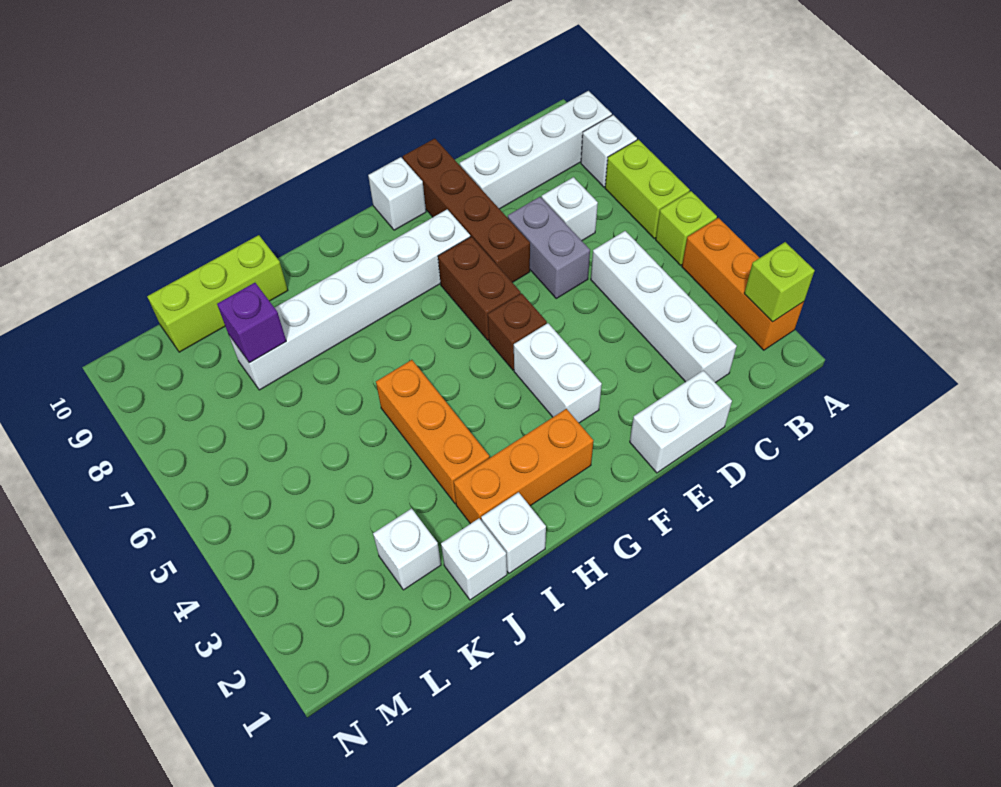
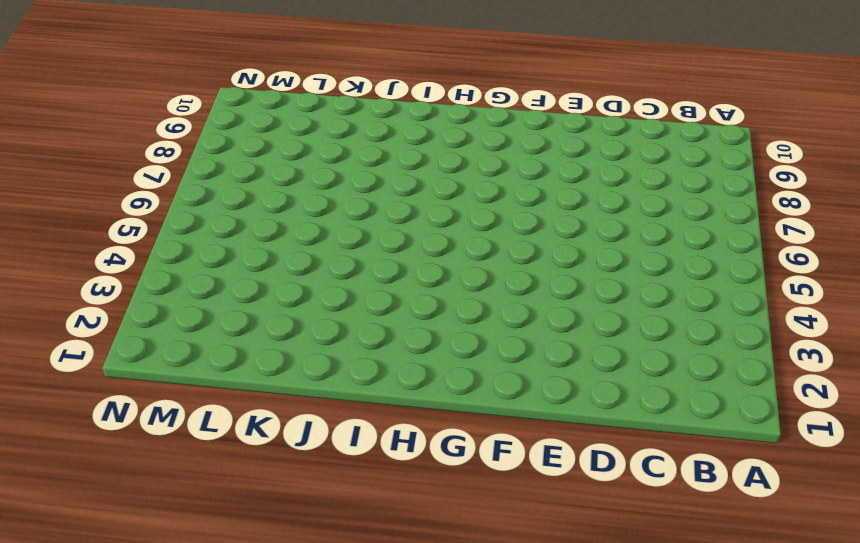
none -> orange brick A2:A4 level 1
none -> lime brick A5 level 1
none -> lime brick A6:A7 level 1

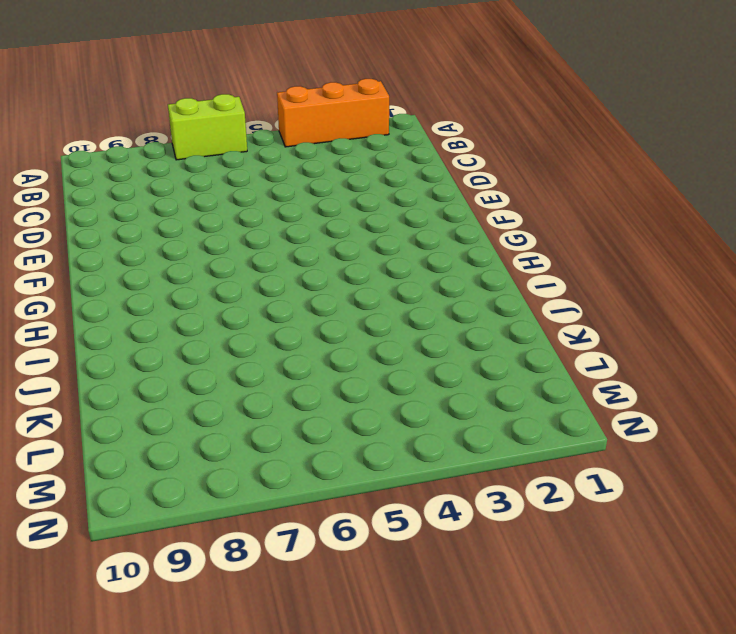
none -> lime brick A5 level 1
none -> white brick A8 level 1
none -> white brick A9:D9 level 1

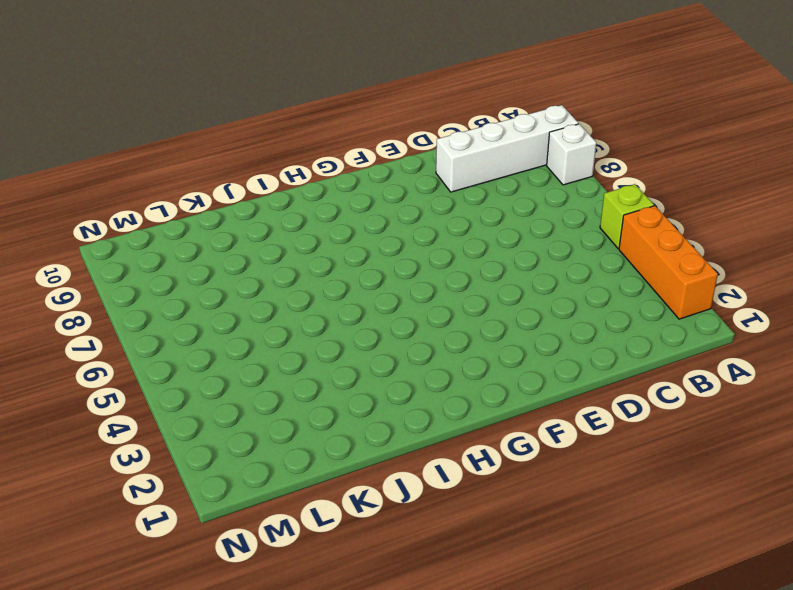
none -> lime brick A6:A7 level 1
none -> white brick C2:C5 level 1
none -> white brick C7 level 1

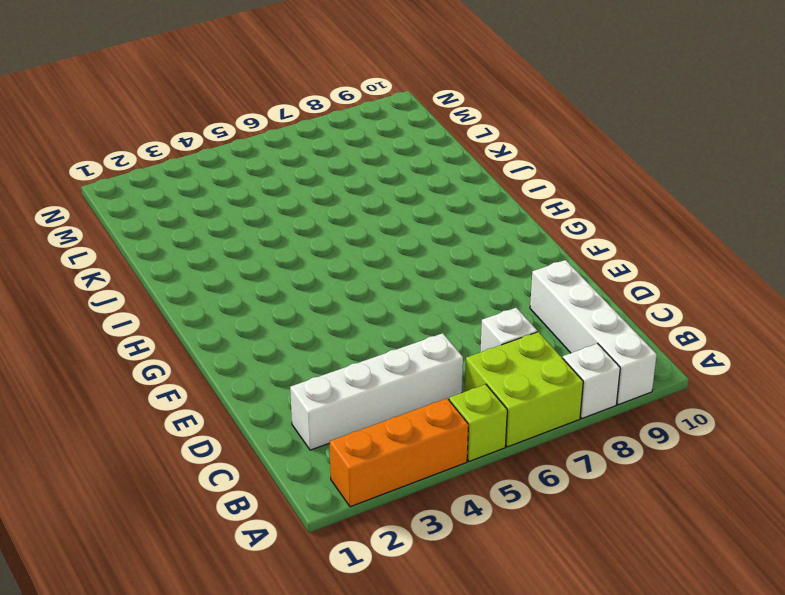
lime brick A6:B7 level 1 -> lime brick A6:A7 level 1
none -> white brick D1:E1 level 1
none -> grey brick D6:D7 level 1
none -> brown brick E7:E10 level 1

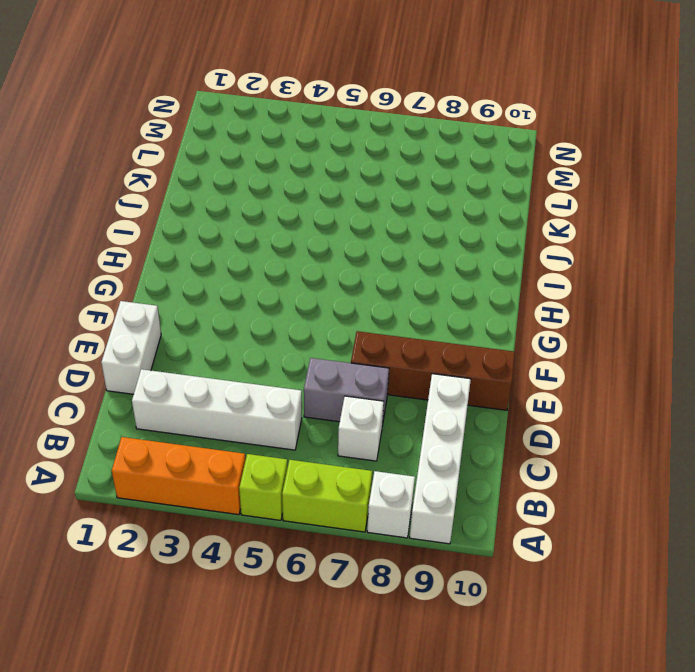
none -> white brick F3:F4 level 1
none -> brown brick F5 level 1
none -> brown brick F6:F7 level 1

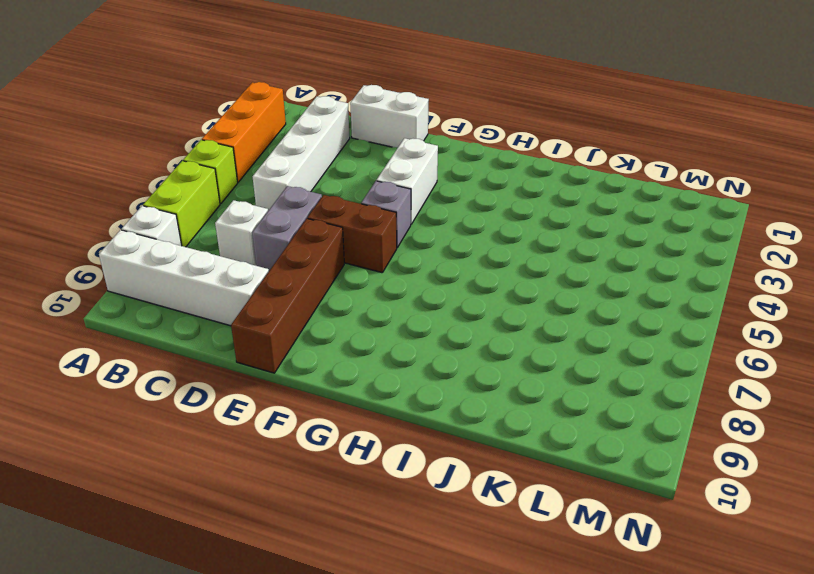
brown brick E6:F6 level 1 -> brown brick F6:F7 level 1
grey brick F5 level 1 -> brown brick F5 level 1
none -> white brick F8:K8 level 1
none -> white brick F10 level 1
none -> orange brick G2:I2 level 1

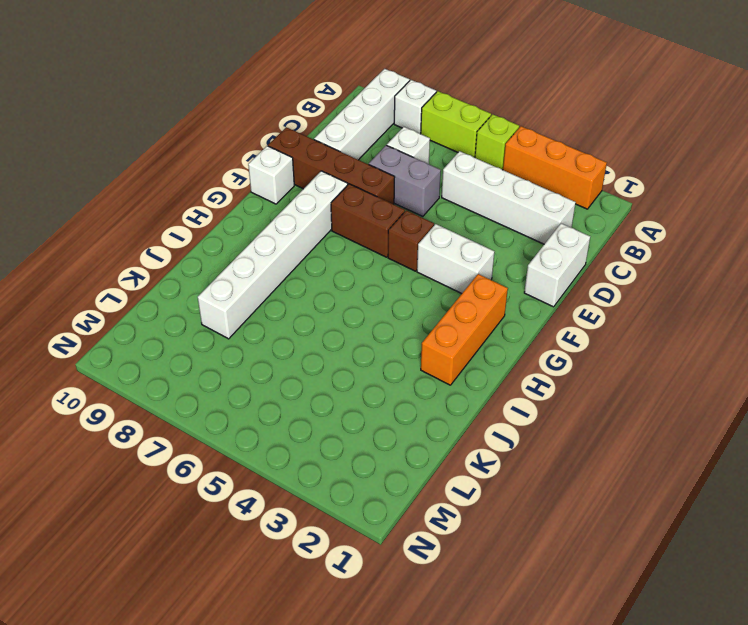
none -> white brick I1 level 1
none -> orange brick I3:I5 level 1
none -> white brick J1 level 1

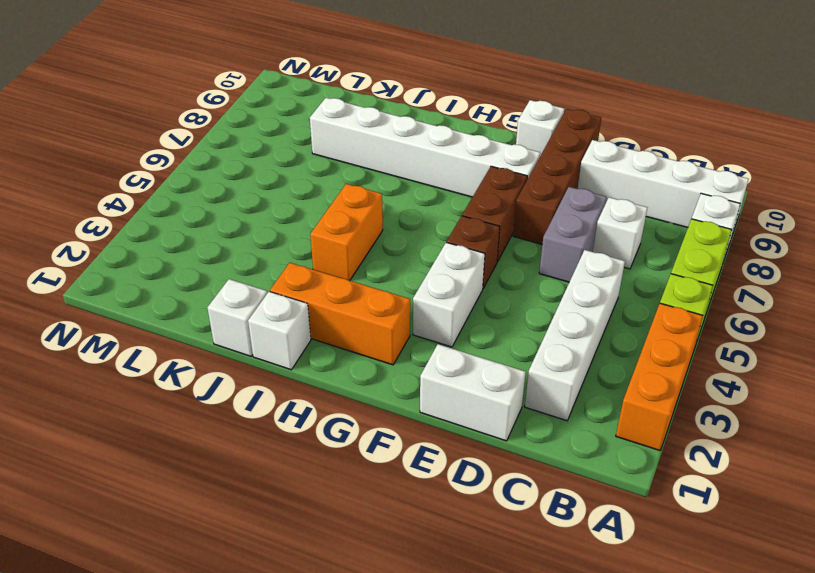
orange brick I4:I5 level 1 -> orange brick I3:I5 level 1
none -> lime brick J10:L10 level 1
none -> white brick K2 level 1
none -> lime brick A2 level 2

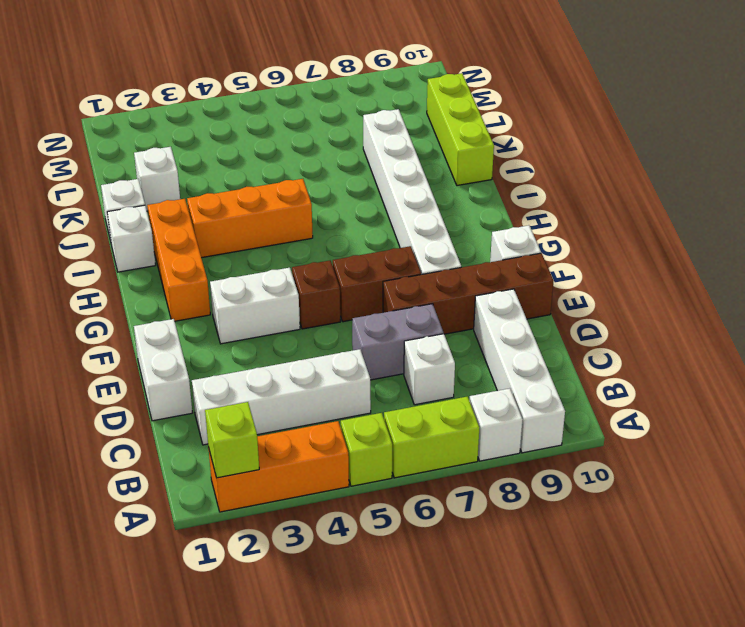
none -> purple brick K8 level 2

